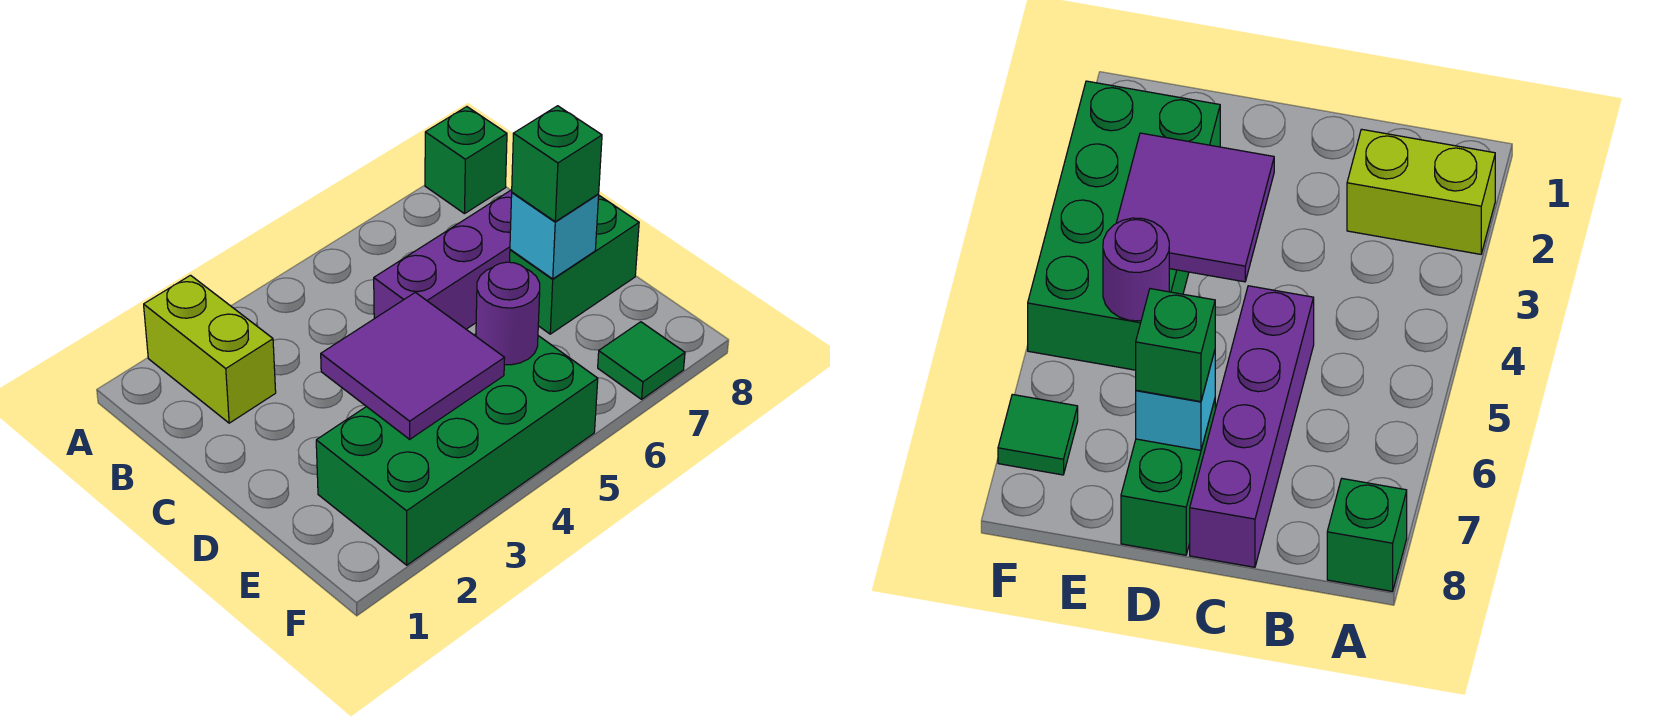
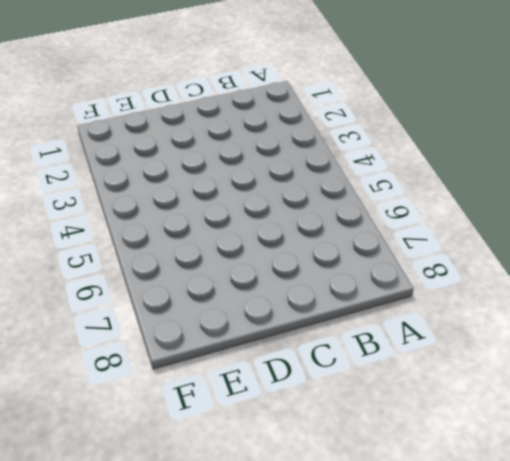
none -> lime brick A2:B2 level 1
none -> green brick A8 level 1

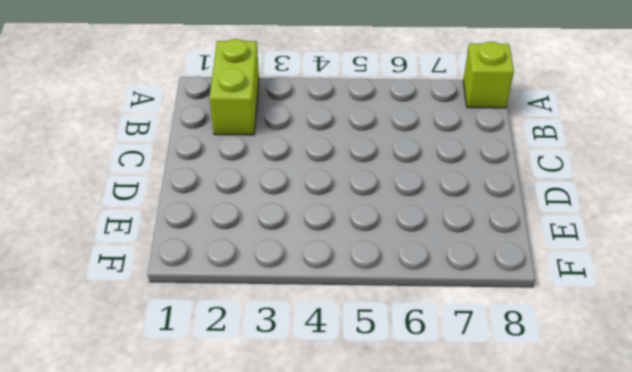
lime brick A8 level 1 -> green brick A8 level 1
none -> purple brick C5:C8 level 1
none -> green brick D7:D8 level 1

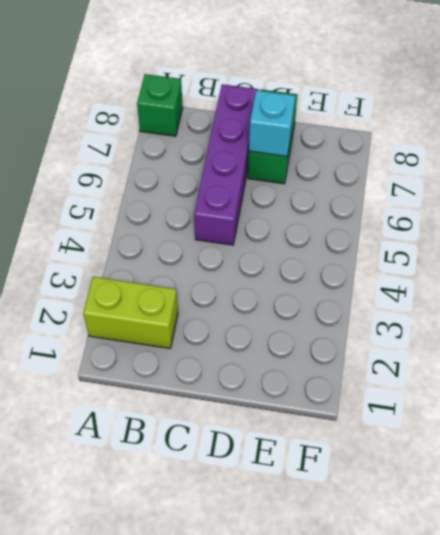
none -> green brick E2:F5 level 1
none -> green tile F7 level 1

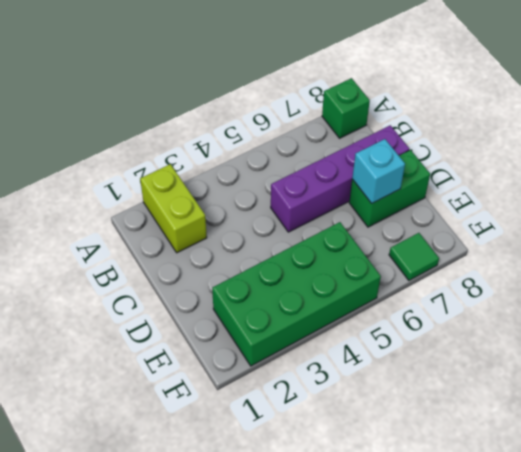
none -> purple tile D3:E4 level 2
none -> purple round brick E5 level 2

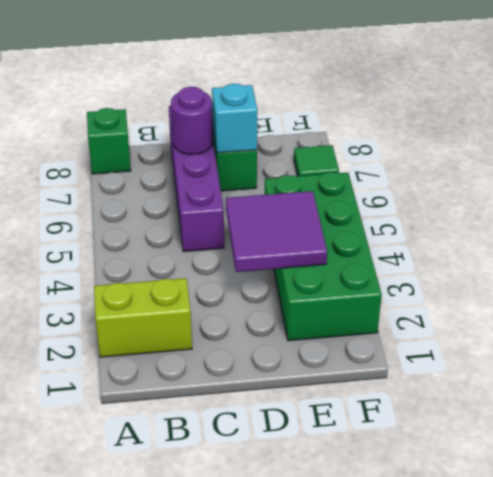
purple round brick C7 level 2 -> purple round brick E5 level 2
none -> green brick D7 level 3

